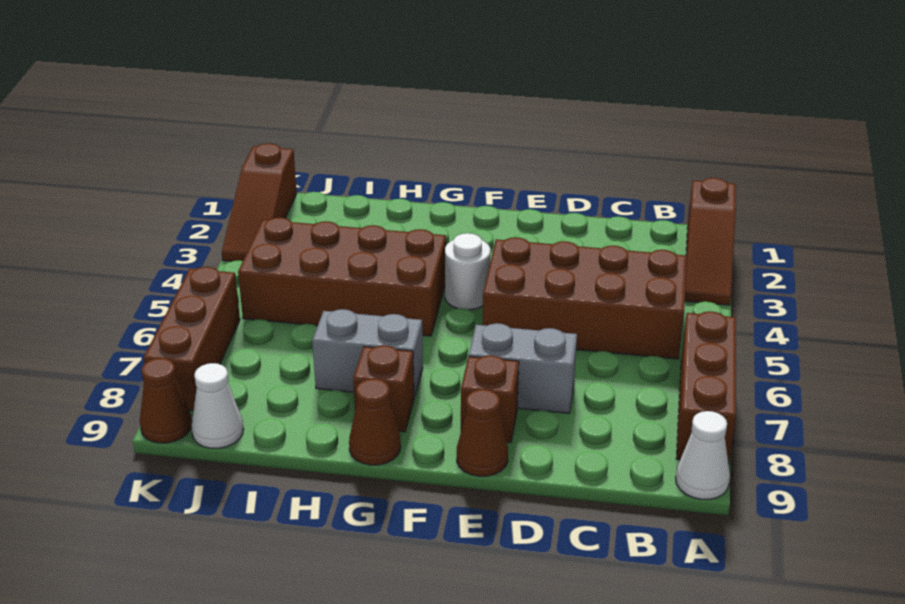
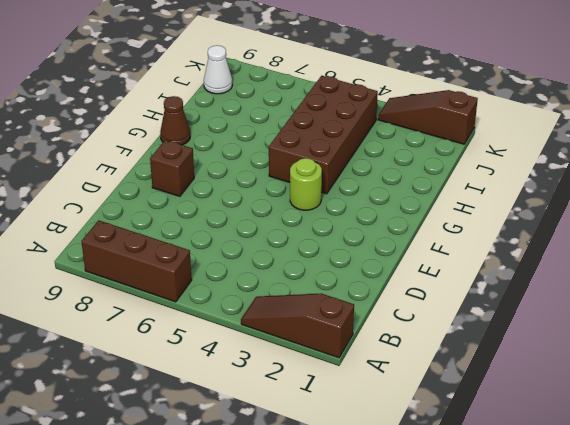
lime round brick F4 level 1 -> white round brick F4 level 1
none -> white cone A9 level 1
none -> brown brick B4:E5 level 1
none -> grey brick D7:E7 level 1

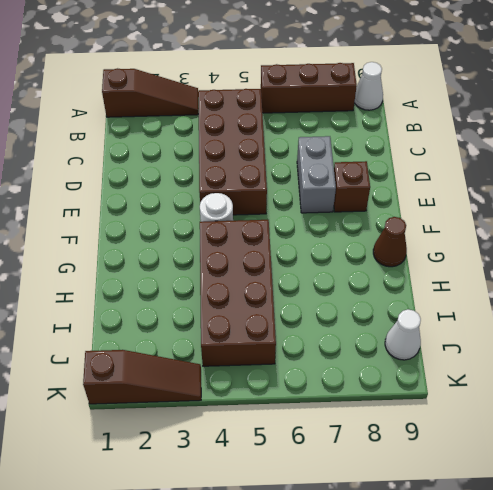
none -> brown cone E9 level 1
none -> grey brick G7:H7 level 1
none -> brown brick G8 level 1

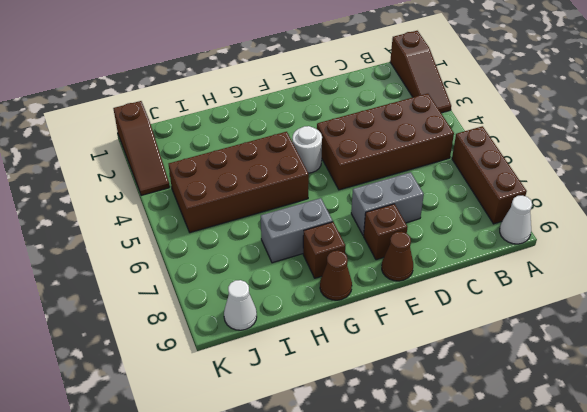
none -> brown brick K6:K8 level 1
none -> brown cone K9 level 1

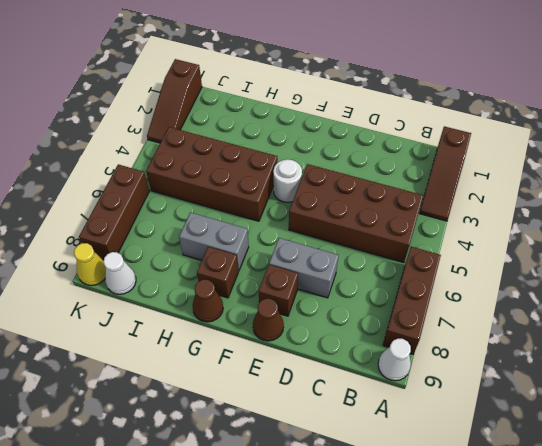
yellow cone K9 level 1 -> brown cone K9 level 1

